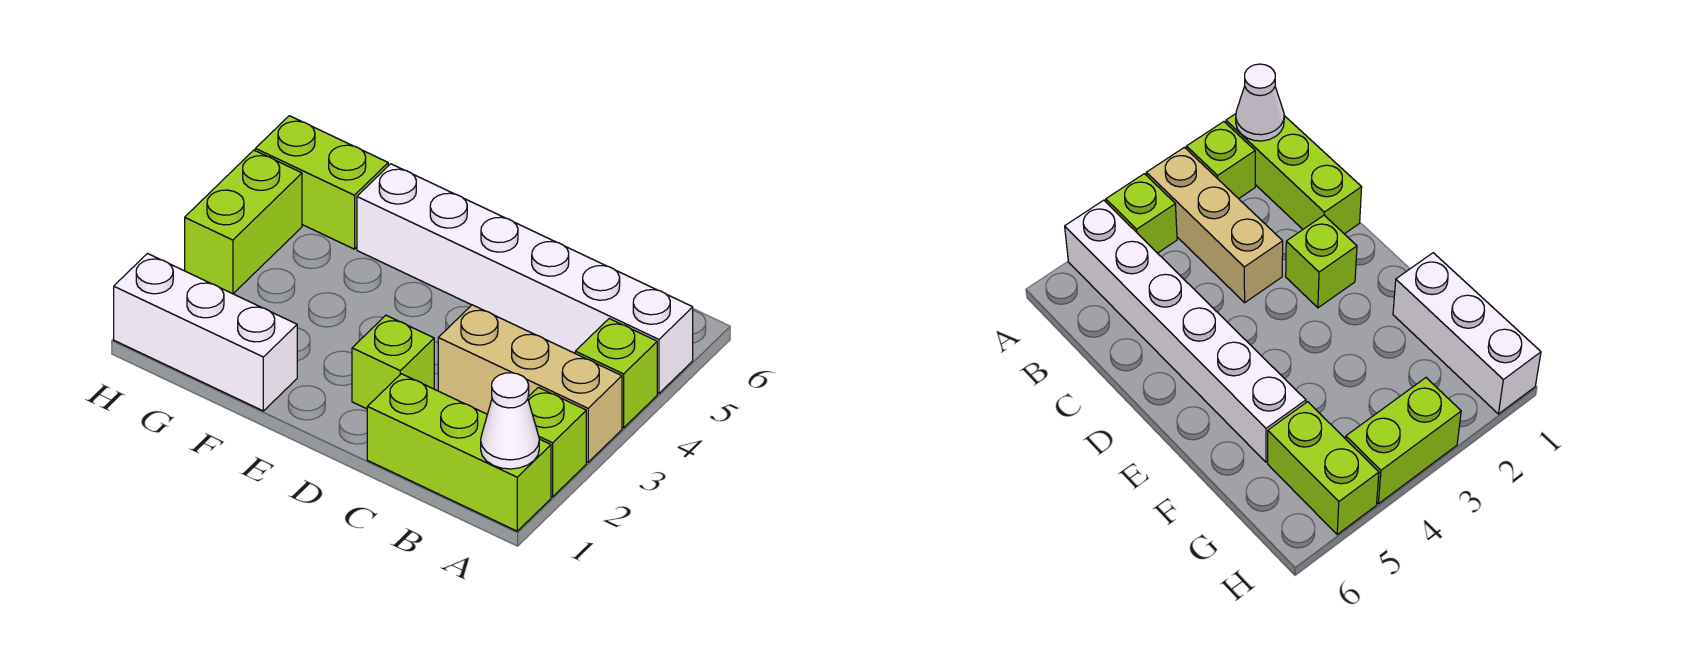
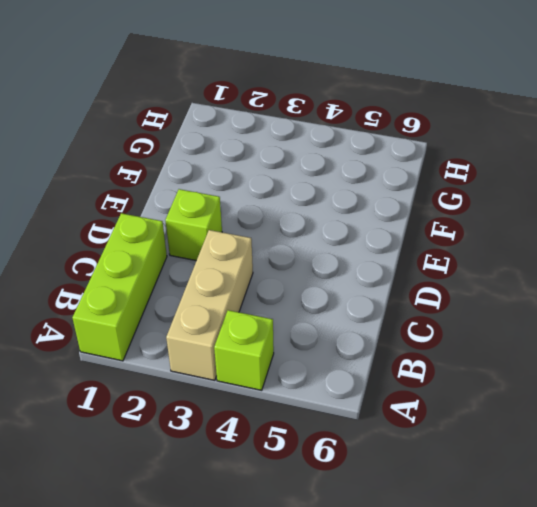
none -> lime brick A2 level 1
none -> white brick A5:F5 level 1

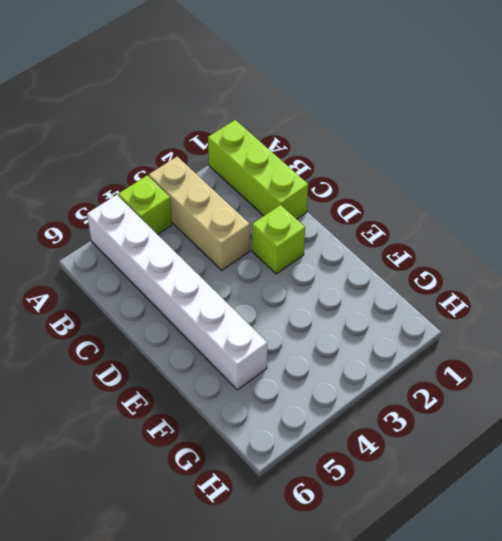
none -> lime brick A2 level 1
none -> white brick F1:H1 level 1

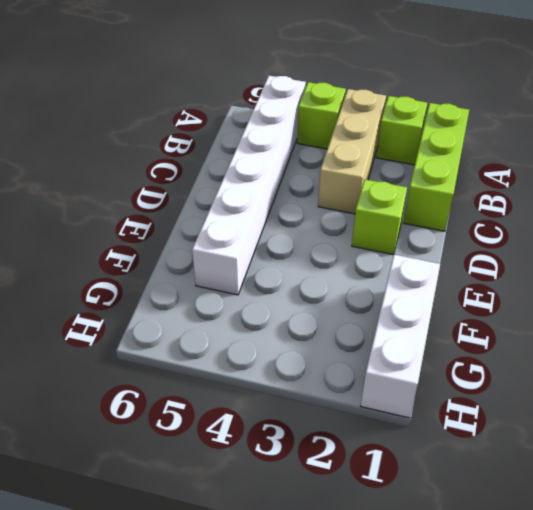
none -> lime brick G5:H5 level 1
none -> lime brick H3:H4 level 1

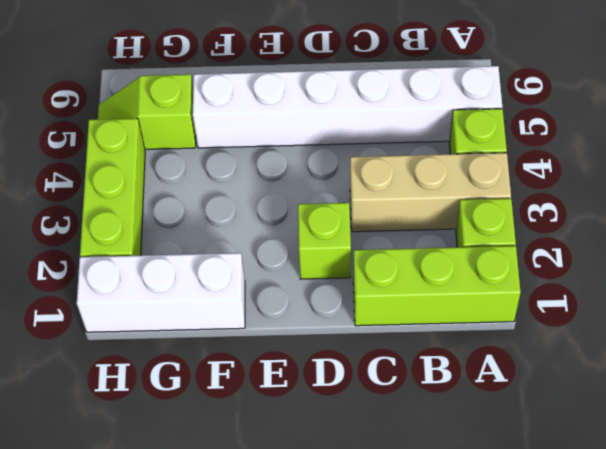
lime slope G5:H5 level 1 top G -> lime brick G5:H5 level 1
lime brick H2:H4 level 1 -> lime brick H3:H4 level 1
none -> white cone A1 level 2

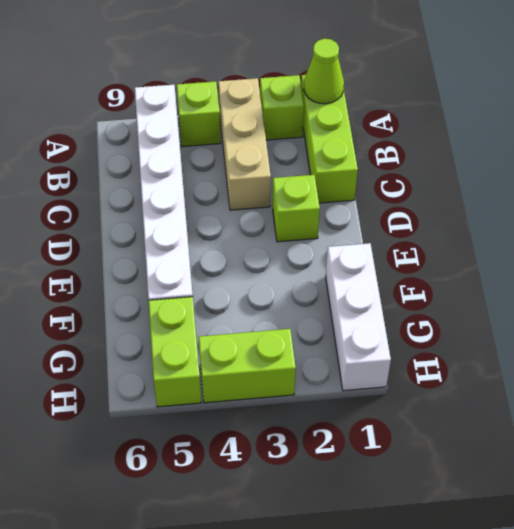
lime cone A1 level 2 -> white cone A1 level 2

